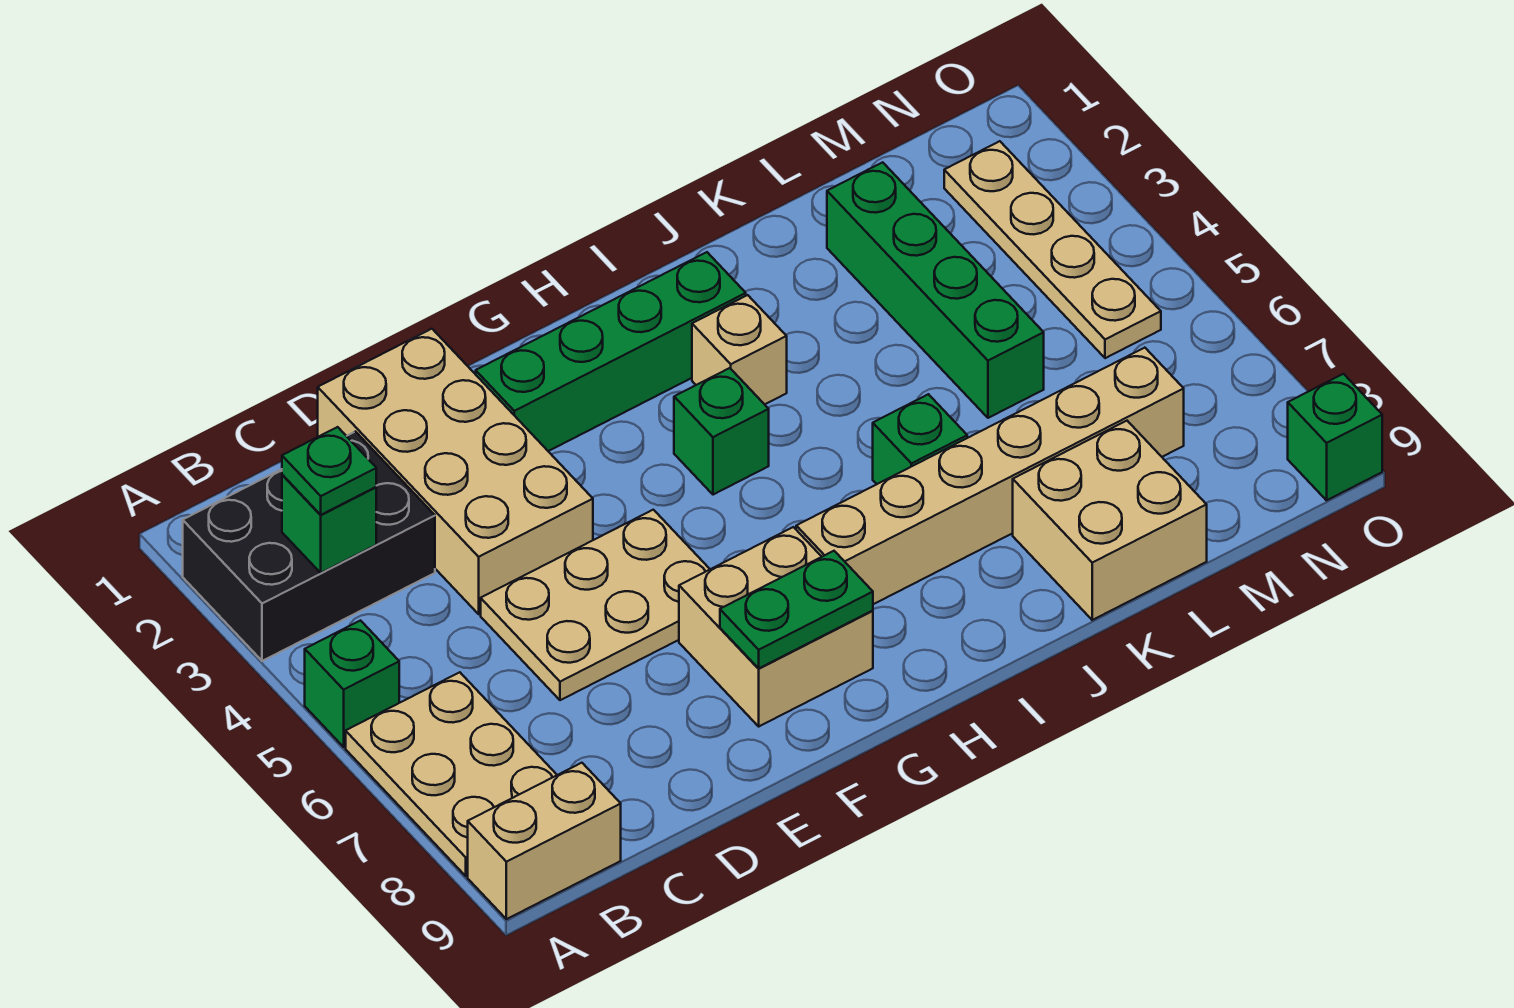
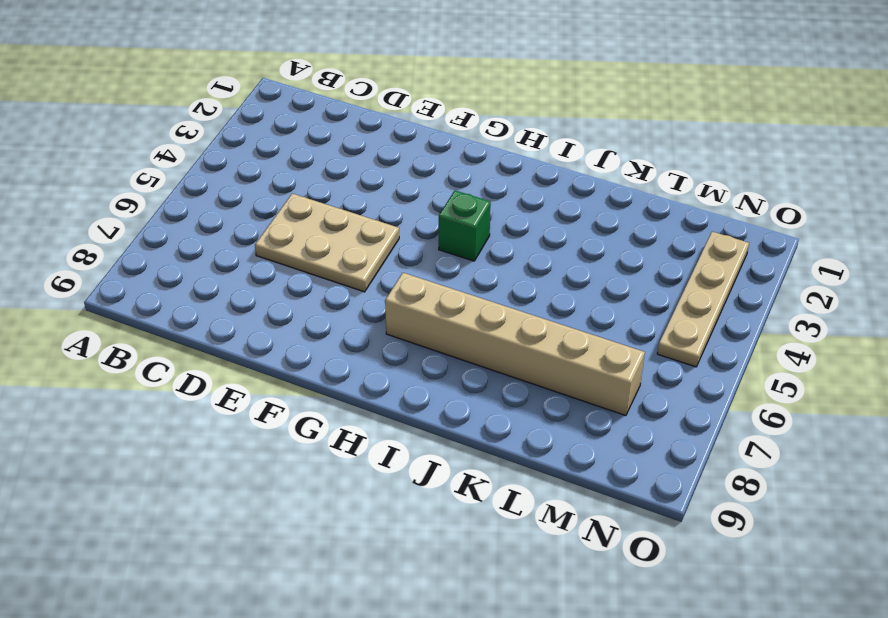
none -> black brick A2:C3 level 1
none -> green brick A5 level 1
none -> tan plate A6:B8 level 1

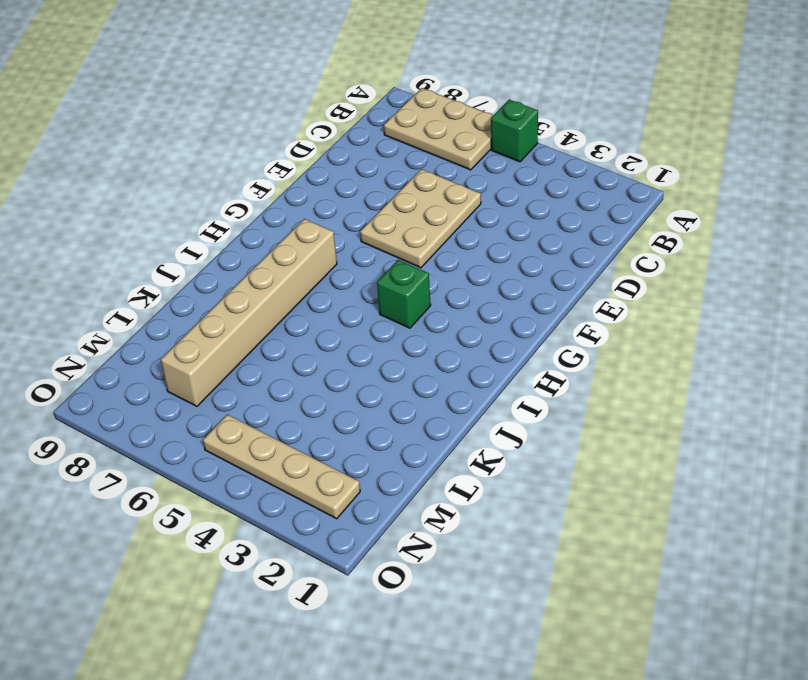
none -> black brick A2:C3 level 1
none -> tan brick A9:B9 level 1
none -> tan brick D1:E4 level 1

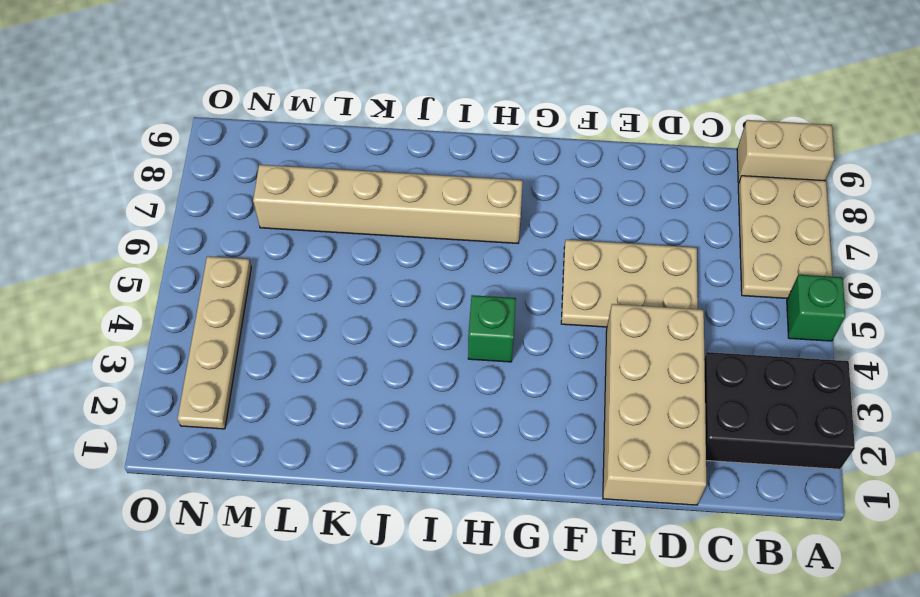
none -> green brick F2:I2 level 1
none -> tan brick F7:G8 level 1
none -> tan brick I3 level 1

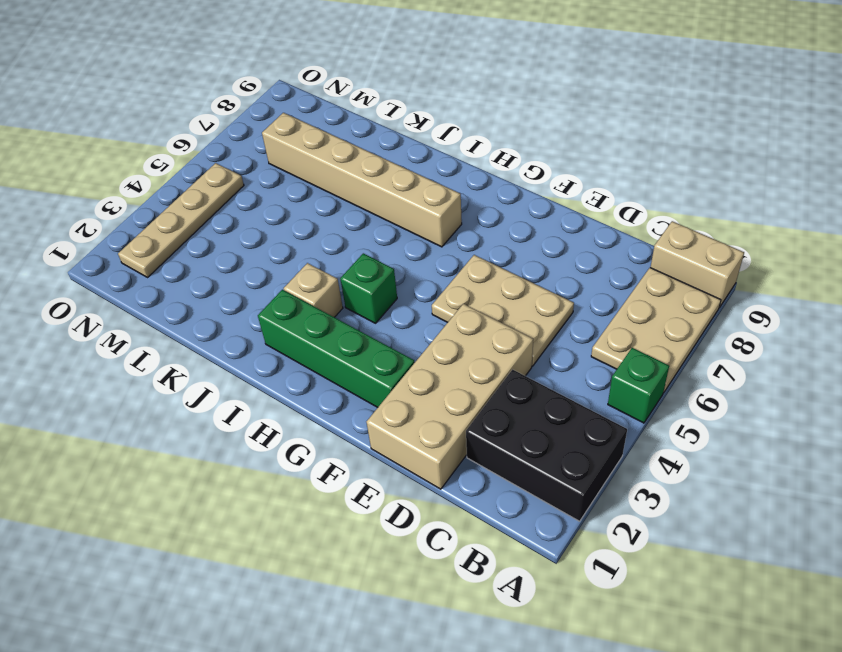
none -> tan brick F7:G8 level 1
none -> green brick J6 level 1
none -> tan brick K8:L9 level 1

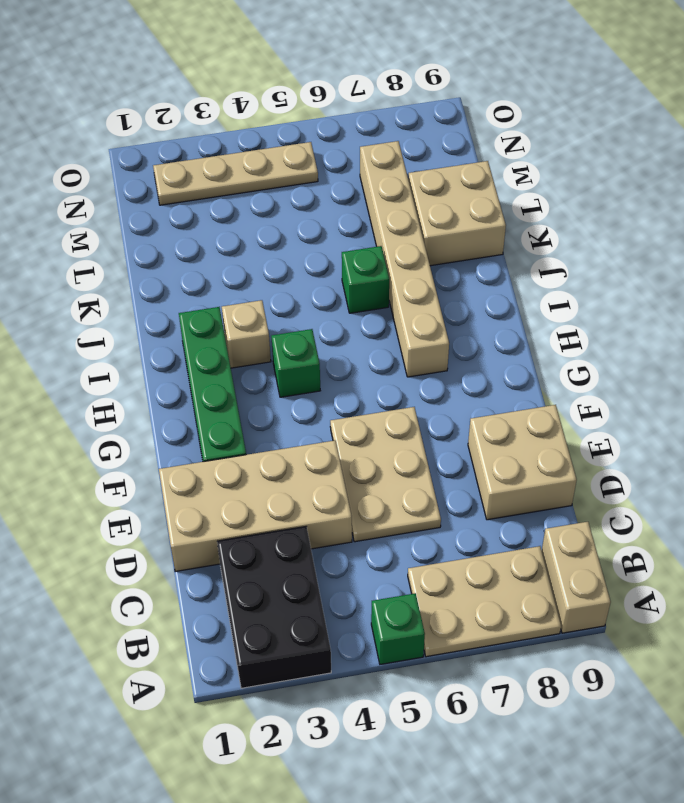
tan brick D8:E9 level 1 -> tan brick F7:G8 level 1
none -> green brick L2:L5 level 1
none -> green brick O9 level 1
none -> green brick B3 level 2

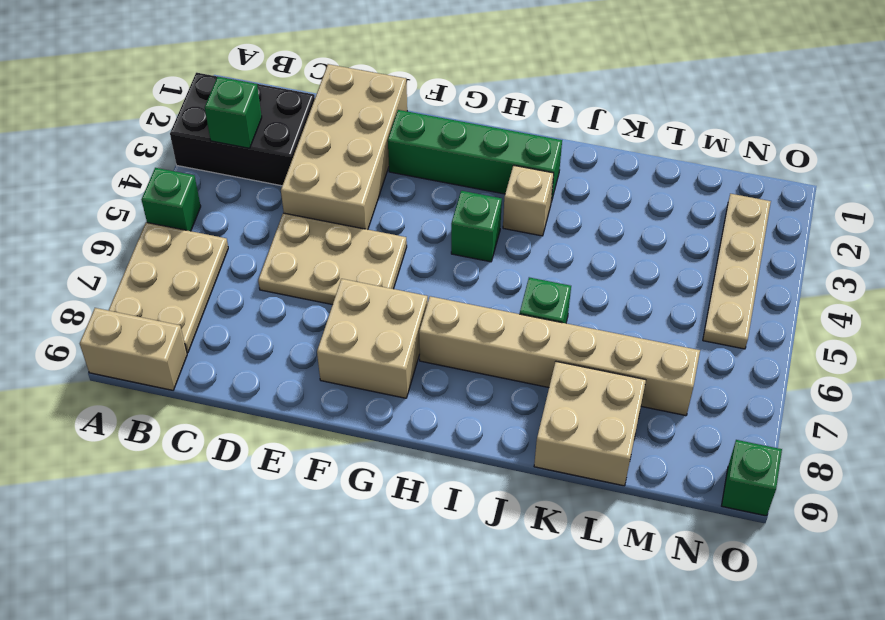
none -> green brick L2:L5 level 1
none -> green plate F8:G8 level 2
none -> green plate B3 level 3

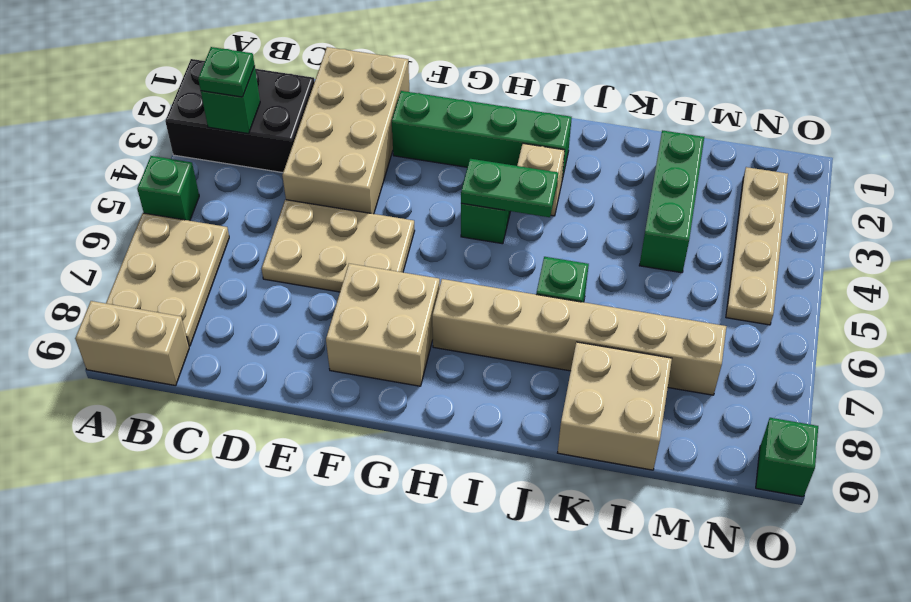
green plate H4:I4 level 2 -> green plate F8:G8 level 2
green brick L2:L4 level 1 -> green brick L2:L5 level 1

